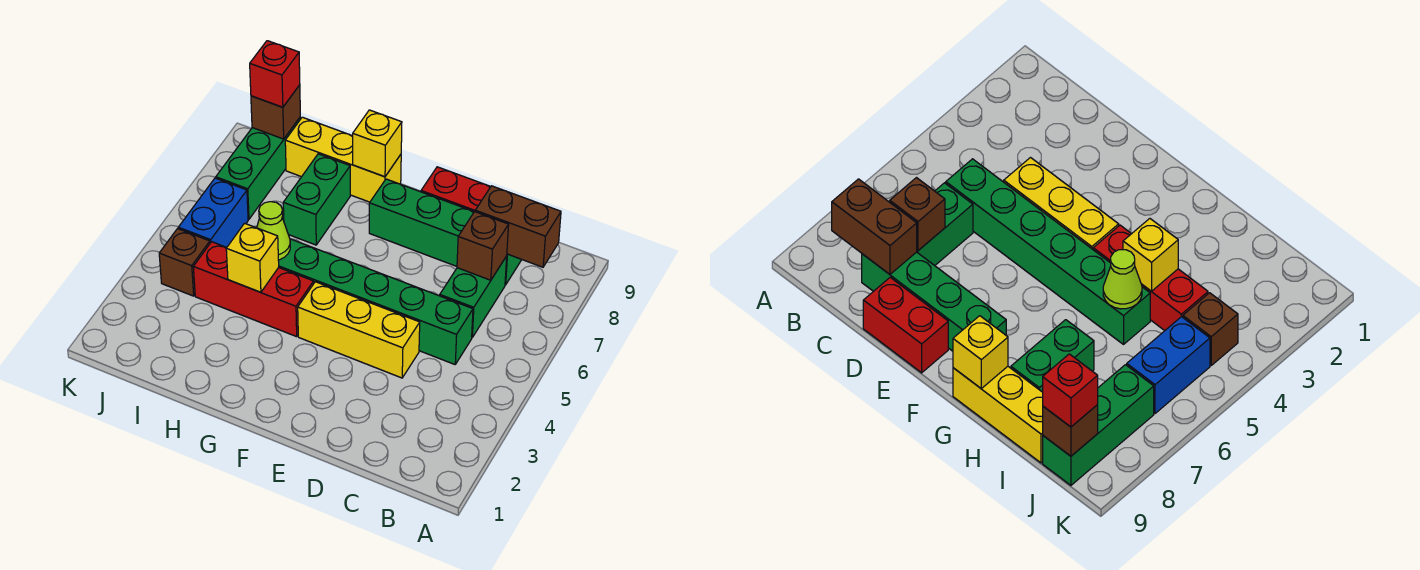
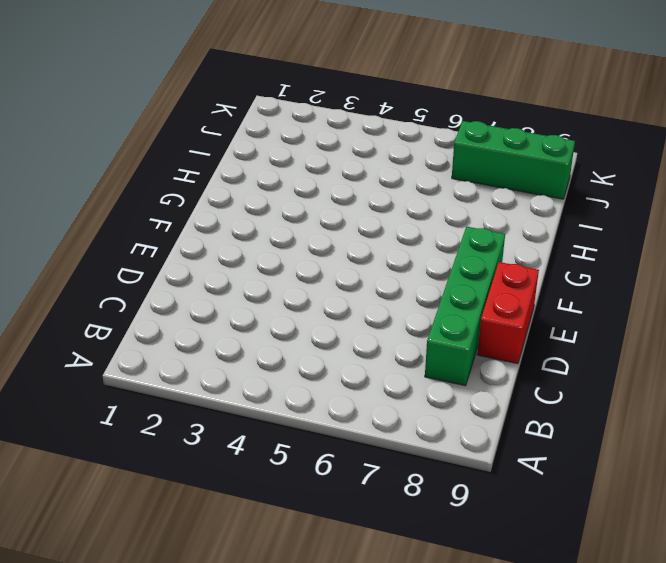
none -> green brick C5:H5 level 1
none -> green brick C6:C7 level 1
none -> yellow brick D4:F4 level 1

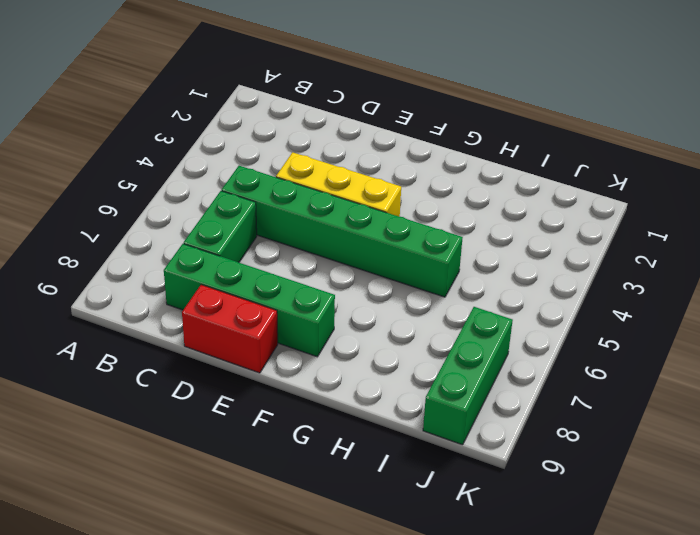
none -> red brick G4:I4 level 1
none -> yellow brick G9:I9 level 1
none -> green brick H7:H8 level 1

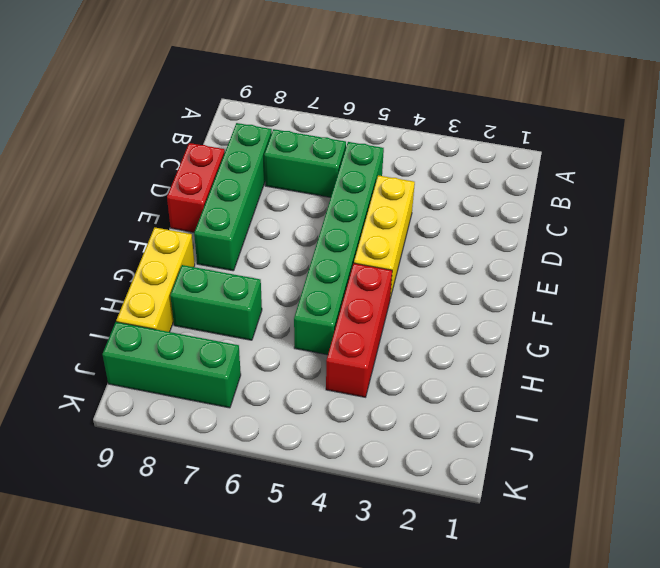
none -> brown brick J4 level 1
none -> blue brick J5:J6 level 1
none -> brown brick B8:C8 level 2

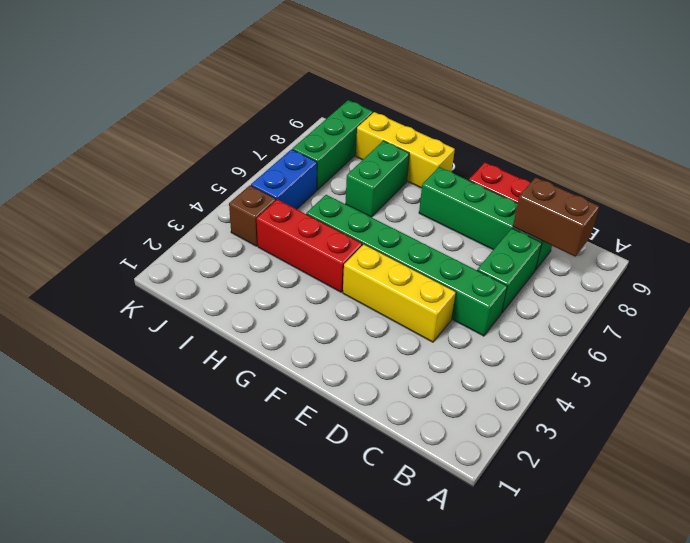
none -> brown brick C7 level 2
none -> yellow brick G9 level 2
none -> yellow brick H4 level 2

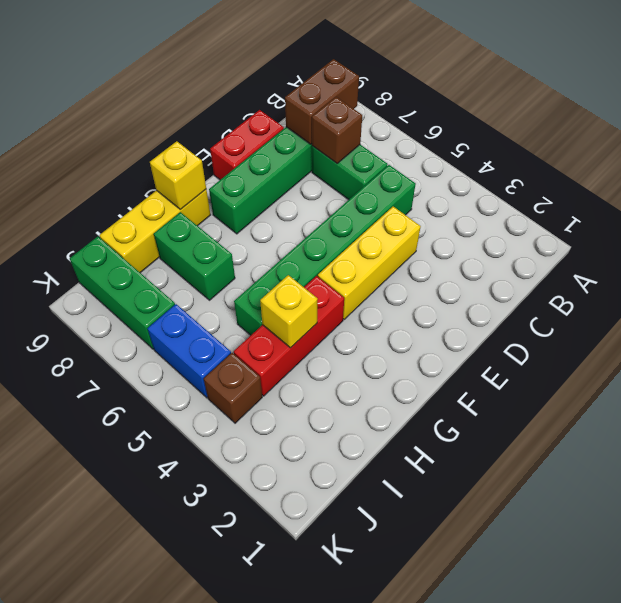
none -> lime cone H5 level 2
none -> brown brick J9 level 2
none -> red brick J9 level 3

